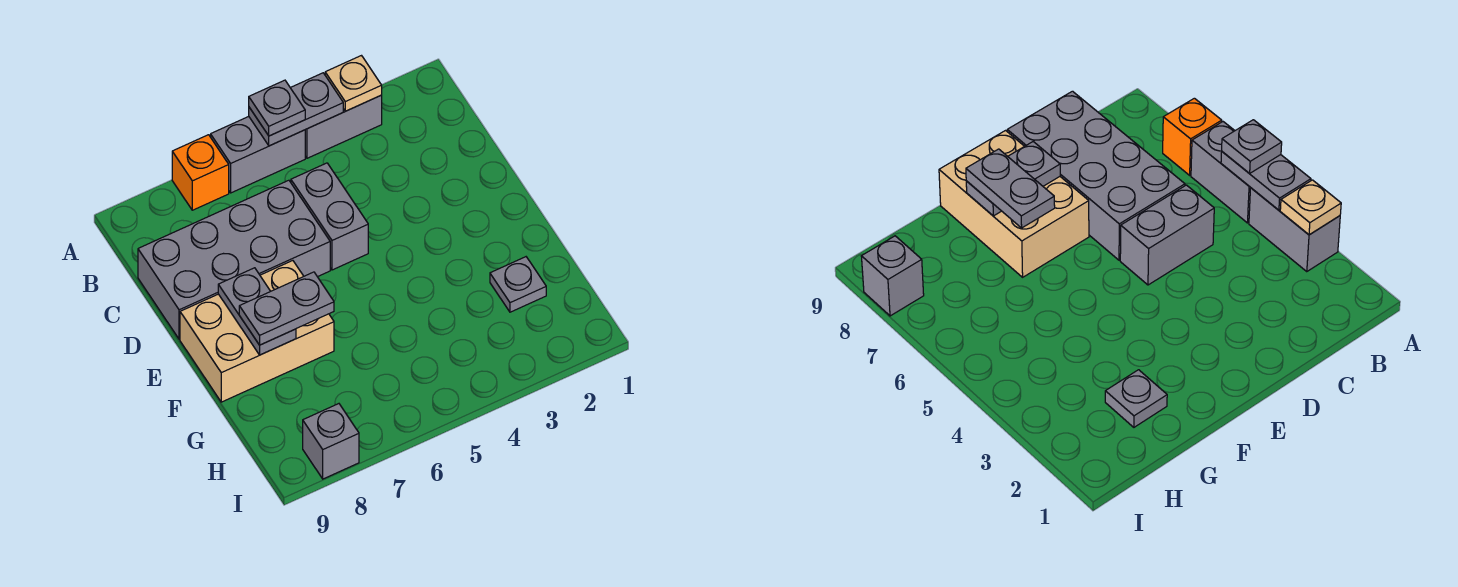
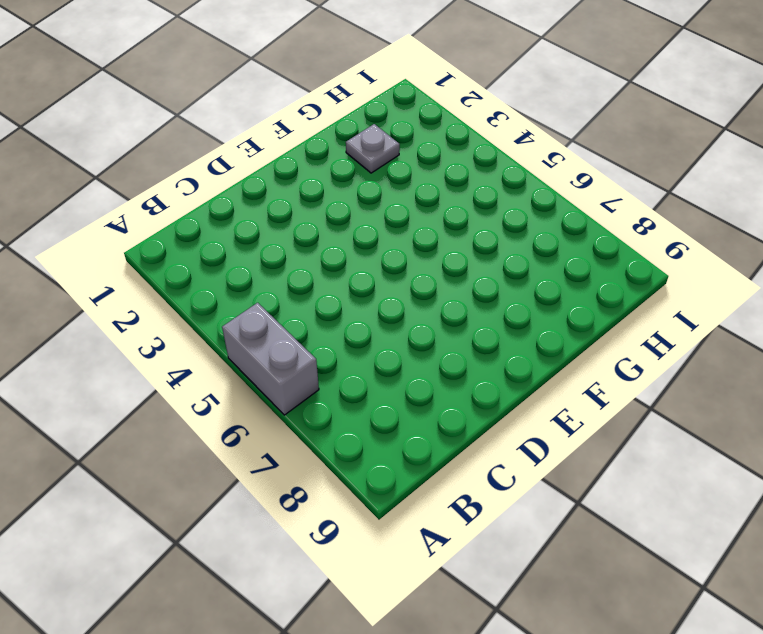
none -> grey brick A3:A4 level 1
none -> orange brick A7 level 1
none -> grey brick C5:D5 level 1

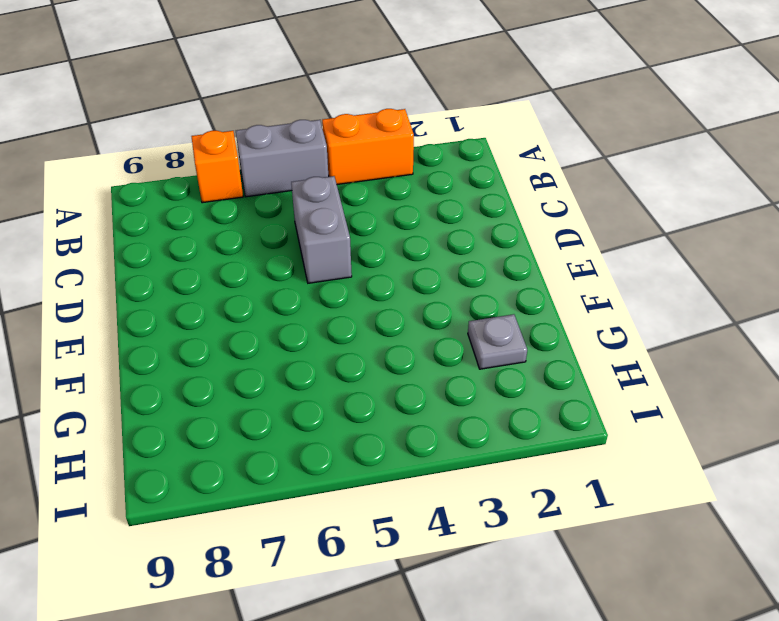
orange brick A3:A4 level 1 -> grey brick A3:A4 level 1
none -> grey brick C6:D9 level 1
none -> tan brick E7:F9 level 1
none -> grey brick I8 level 1

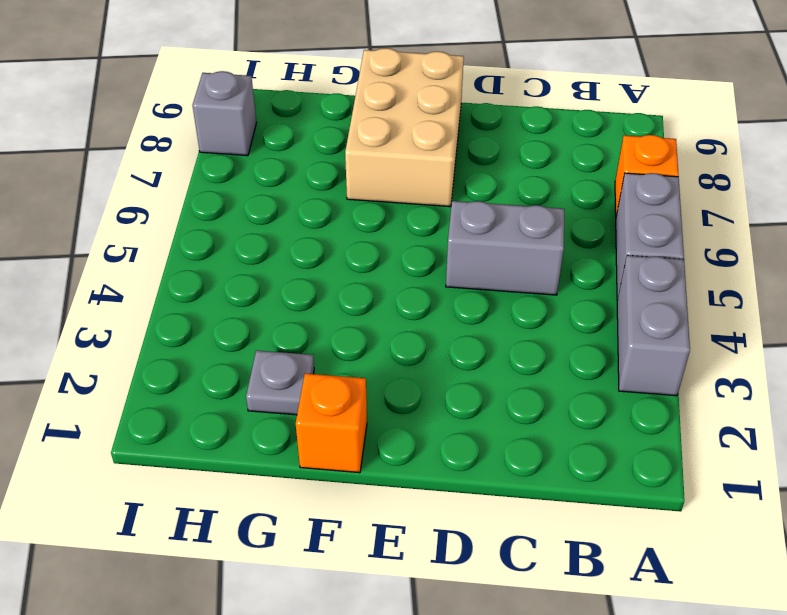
orange brick F1 level 1 -> none
none -> grey brick C6:D9 level 1
none -> tan plate A3 level 2
none -> grey plate A4:A5 level 2

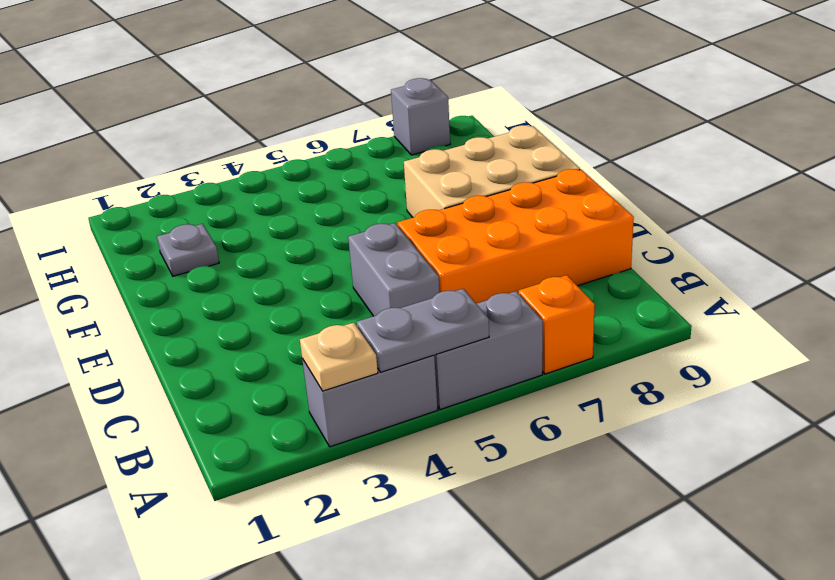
orange brick C6:D9 level 1 -> grey brick C6:D9 level 1
none -> grey plate E8:F8 level 2
none -> grey plate A5 level 3
none -> grey plate F7:F8 level 3

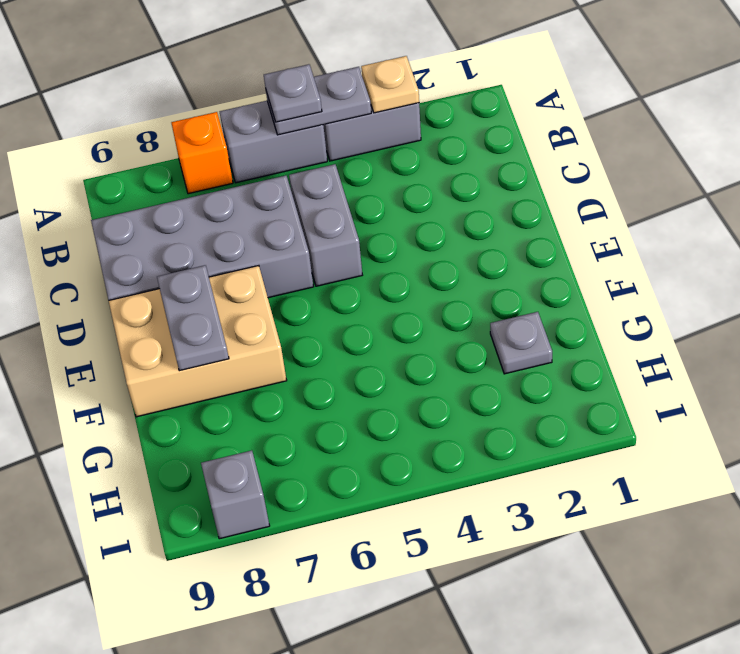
none -> grey plate F7:F8 level 3

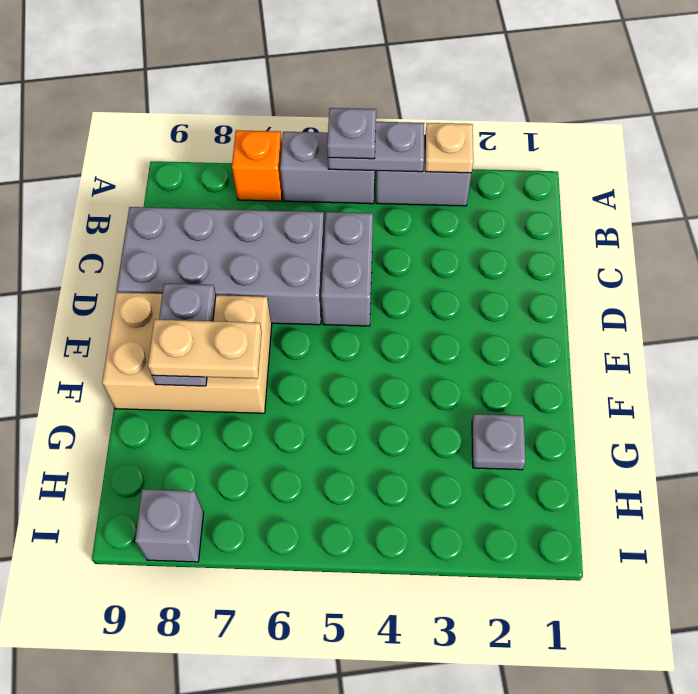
tan plate F7:F8 level 3 -> grey plate F7:F8 level 3

